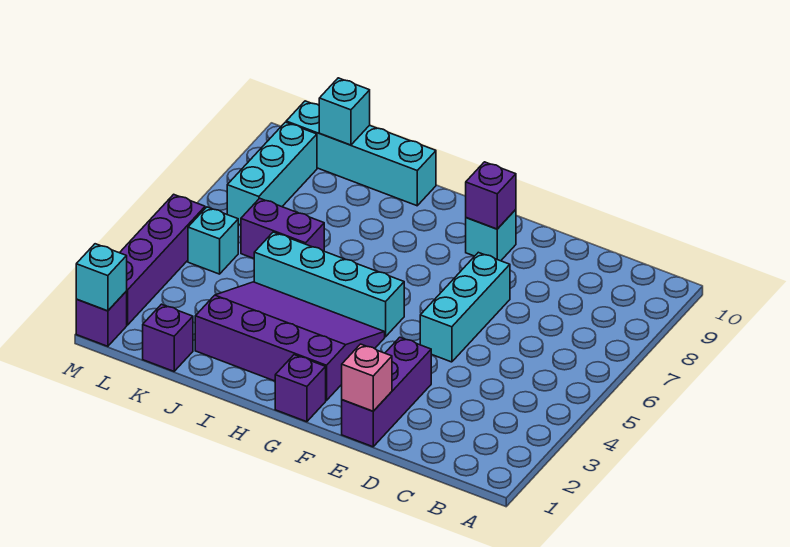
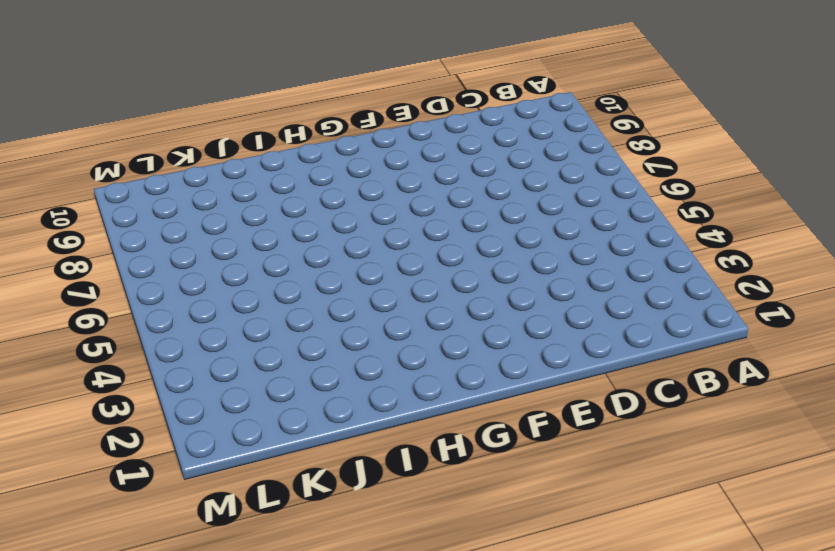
none -> purple brick E1:E3 level 1
none -> cyan brick E5:E7 level 1
none -> cyan brick F9 level 1

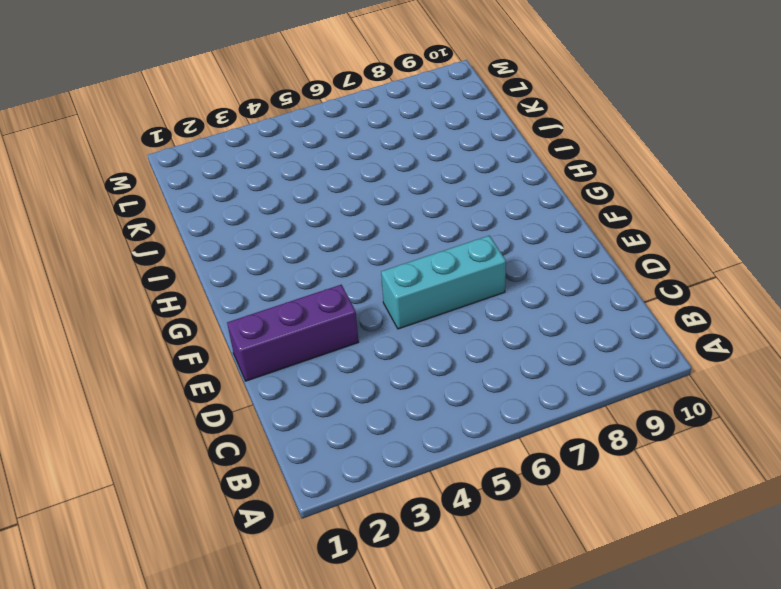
none -> cyan brick F9 level 1
none -> purple brick G1 level 1
none -> purple slope G2:J4 level 1 top 2

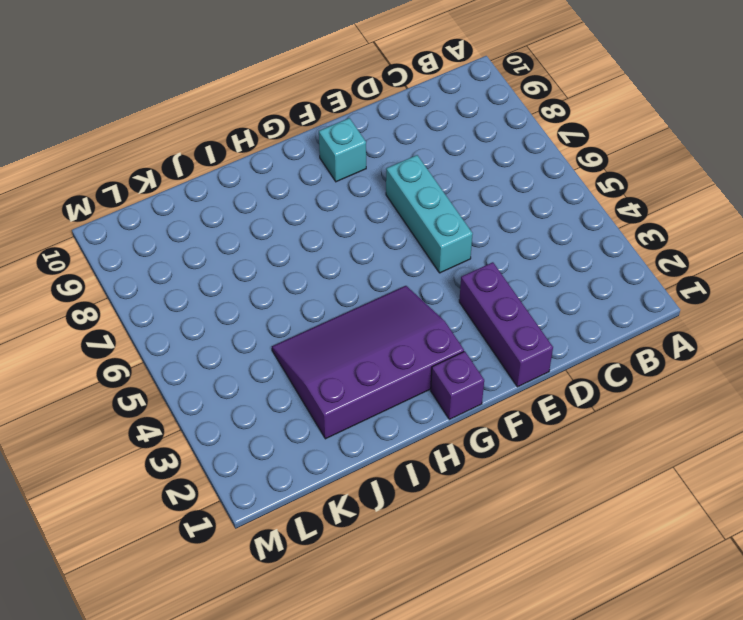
none -> cyan brick G5:J5 level 1
none -> cyan brick I10:L10 level 1
none -> purple brick J6:K6 level 1

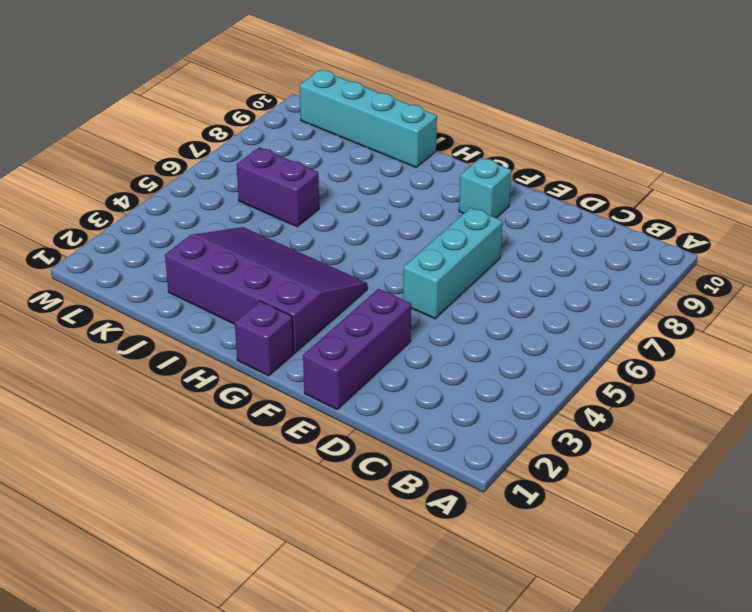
none -> cyan brick G5:J5 level 1
none -> purple brick K1 level 1
none -> cyan brick L5 level 1

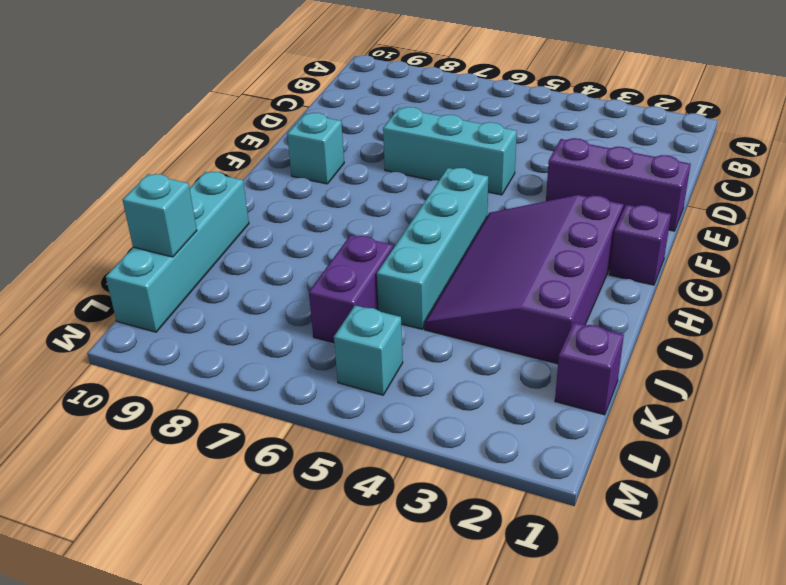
none -> cyan brick L7:L9 level 1
none -> purple brick M1 level 1
none -> purple brick M2:M5 level 1

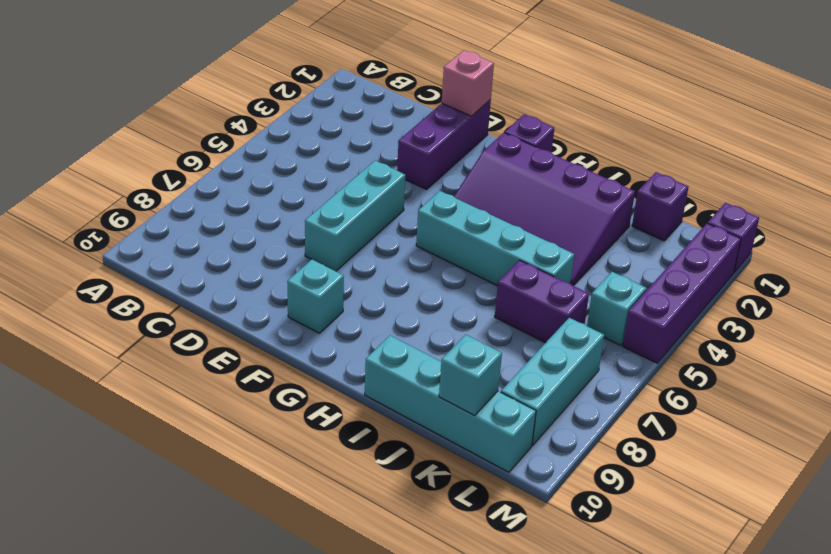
none -> purple brick F9 level 2
none -> cyan brick M1 level 2

